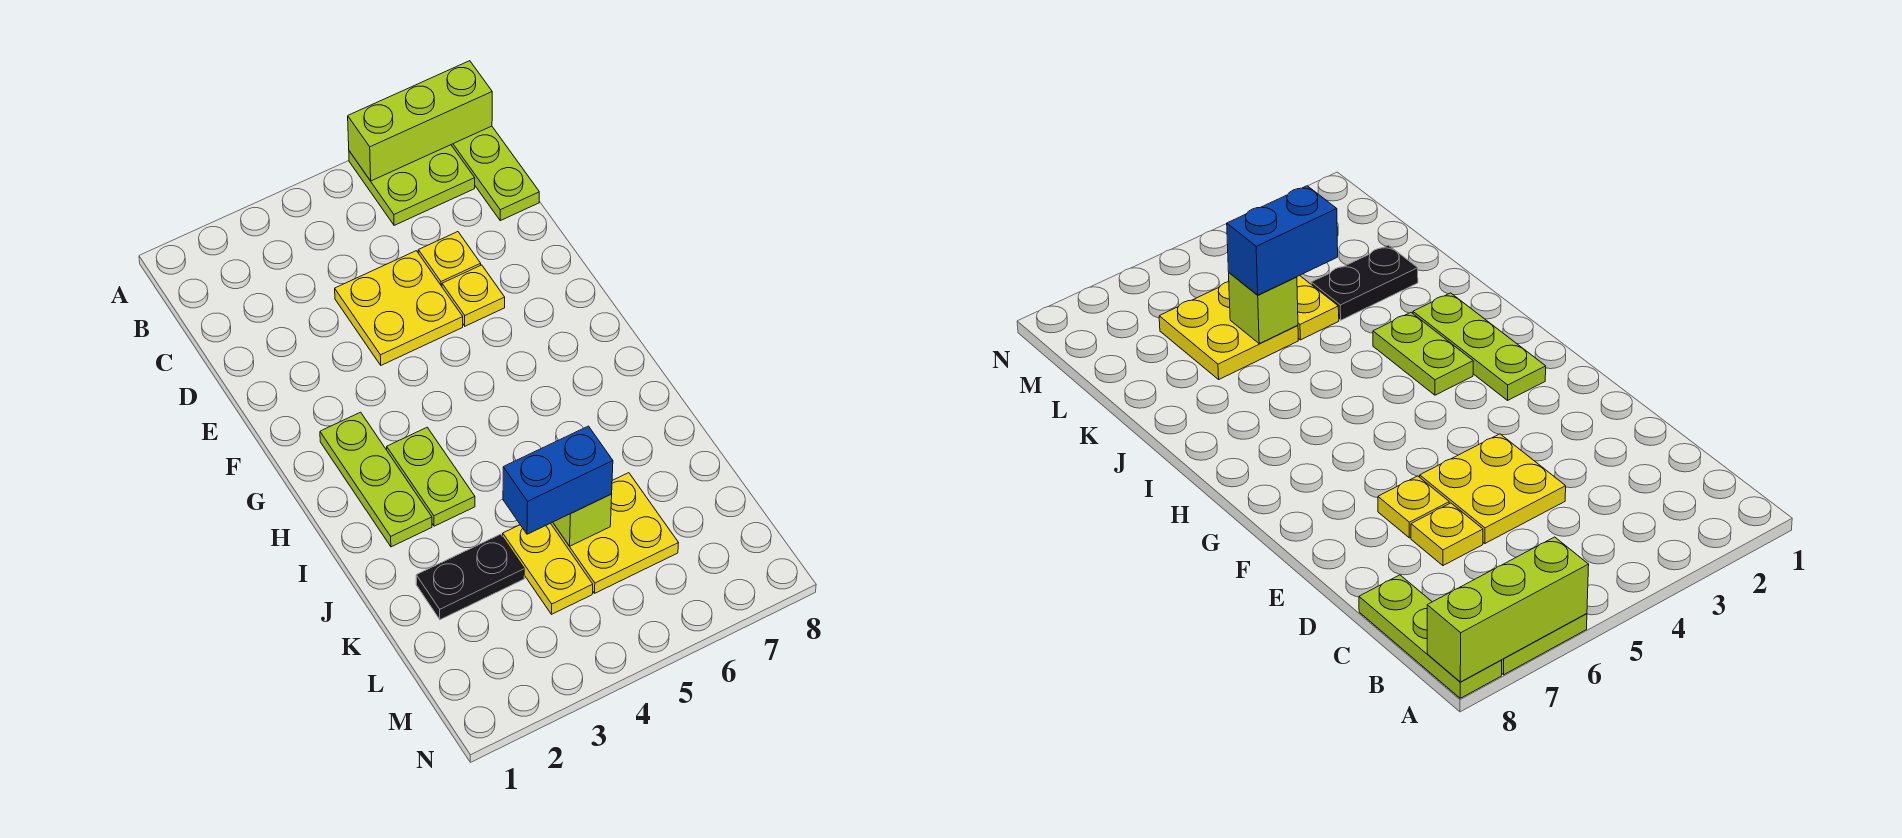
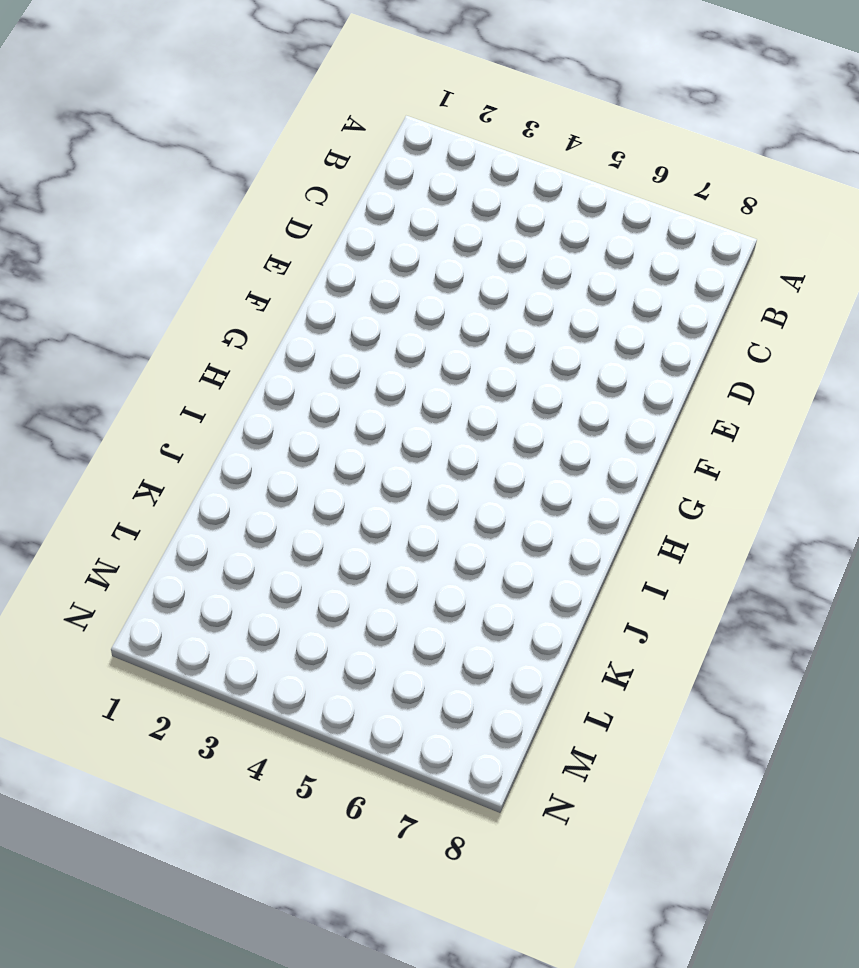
none -> lime plate A6:B7 level 1
none -> lime plate A8:C8 level 1
none -> yellow plate D4:E5 level 1

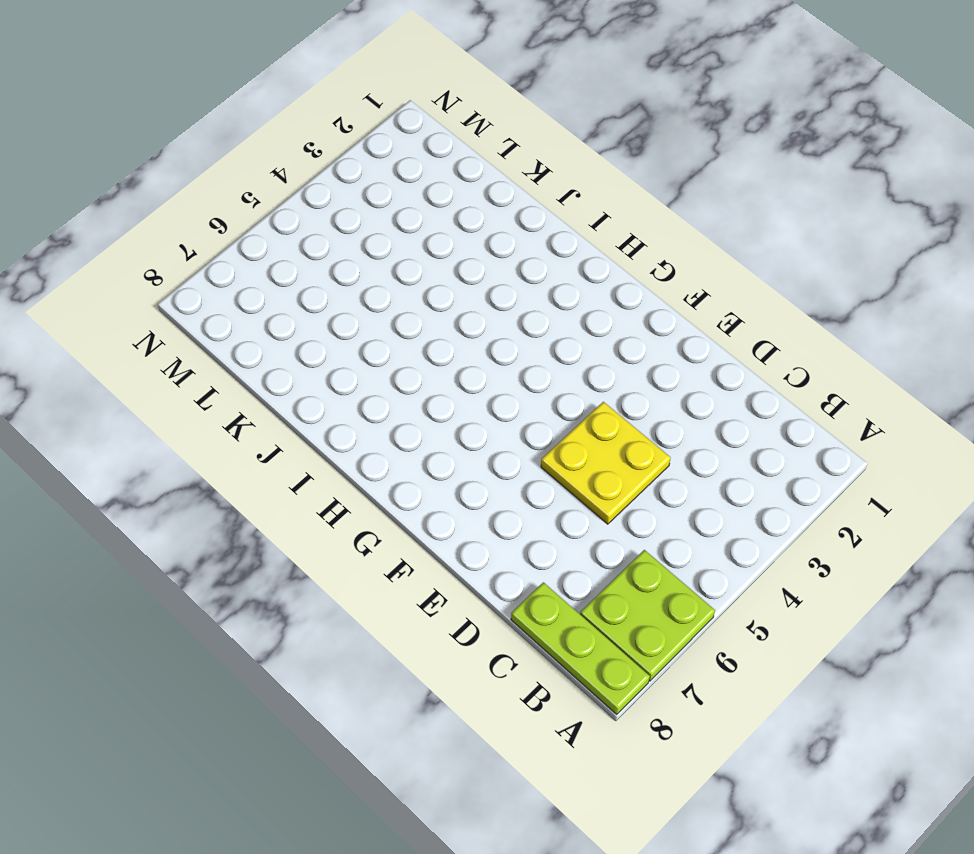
none -> yellow plate D6 level 1
none -> yellow plate E6 level 1
none -> lime plate G2:I2 level 1

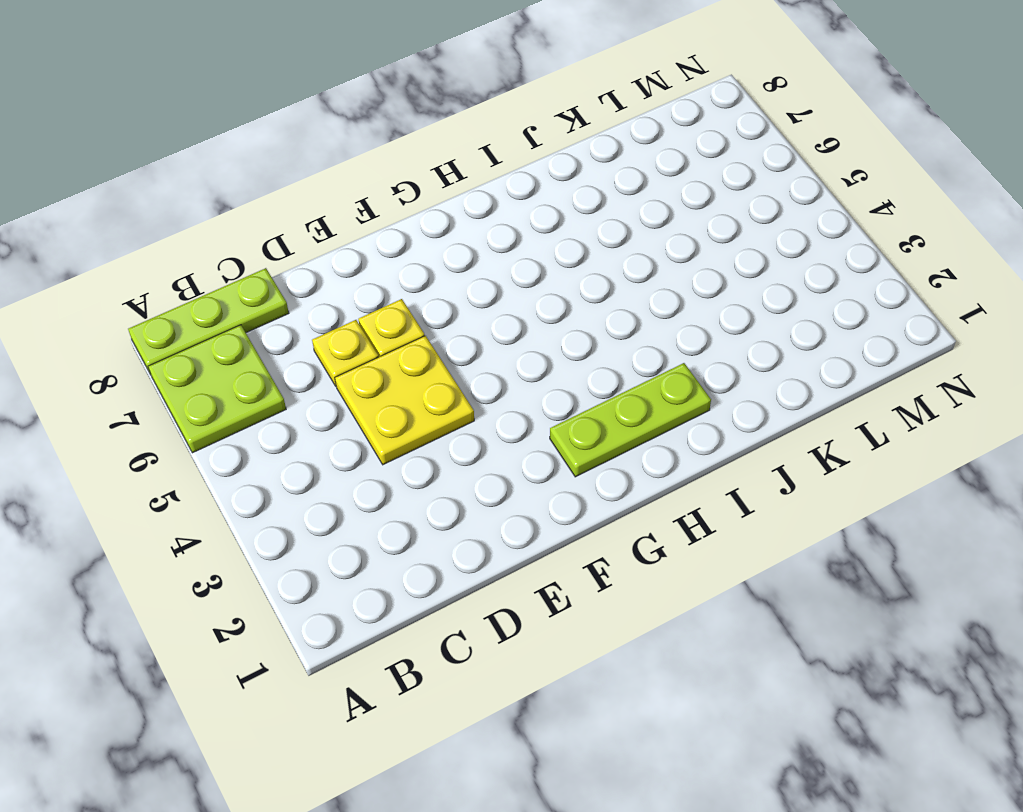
none -> lime plate H3:I3 level 1
none -> black plate K2:K3 level 1
none -> yellow plate K4:L4 level 1

